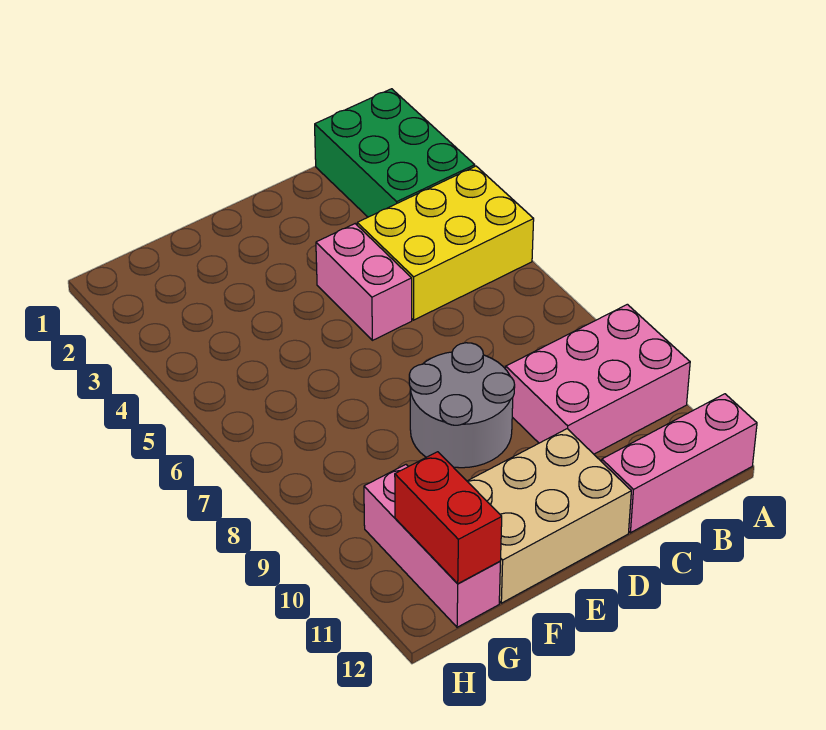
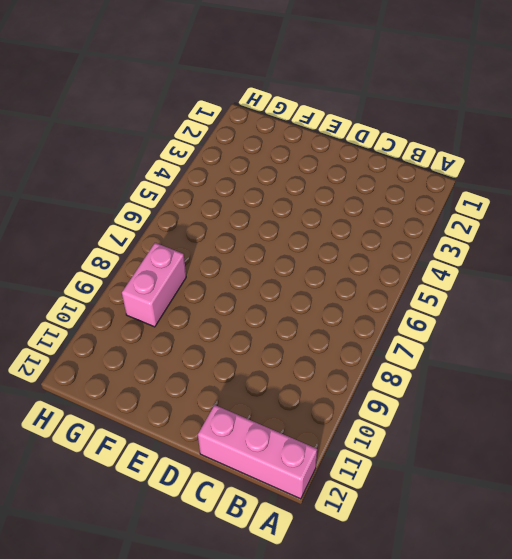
pink brick G8:G9 level 1 -> pink brick D4:D5 level 1
none -> green brick A1:B3 level 1
none -> yellow brick A4:C5 level 1

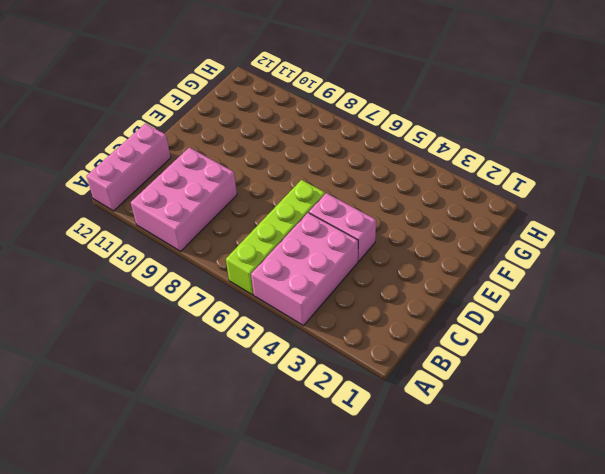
pink brick A4:C5 level 1 -> yellow brick A4:C5 level 1
lime brick A6:D6 level 1 -> none
none -> green brick A1:B3 level 1
none -> grey round brick D8:E9 level 1

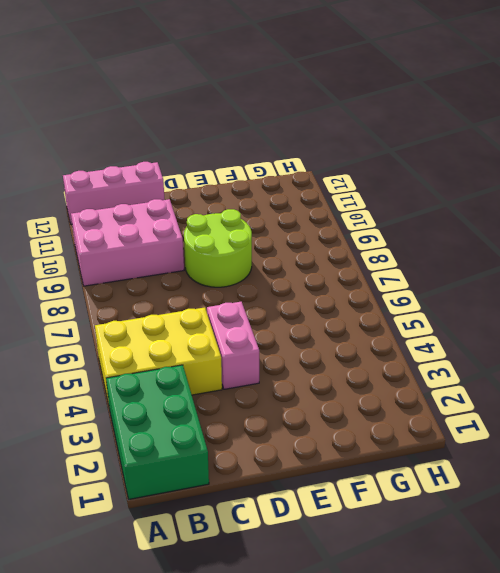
lime round brick D8:E9 level 1 -> grey round brick D8:E9 level 1
none -> tan brick D11:F12 level 1
none -> pink brick G10:G12 level 1

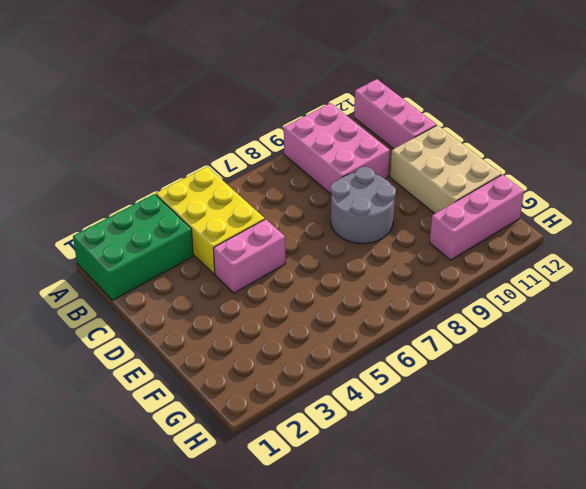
none -> red brick G11:G12 level 2

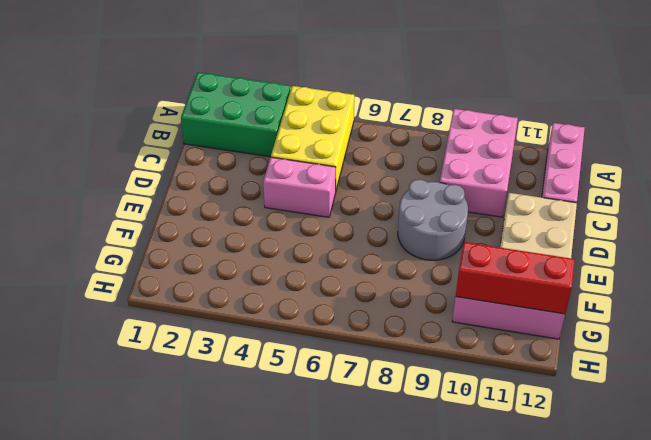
red brick G10:G12 level 2 -> red brick G11:G12 level 2

